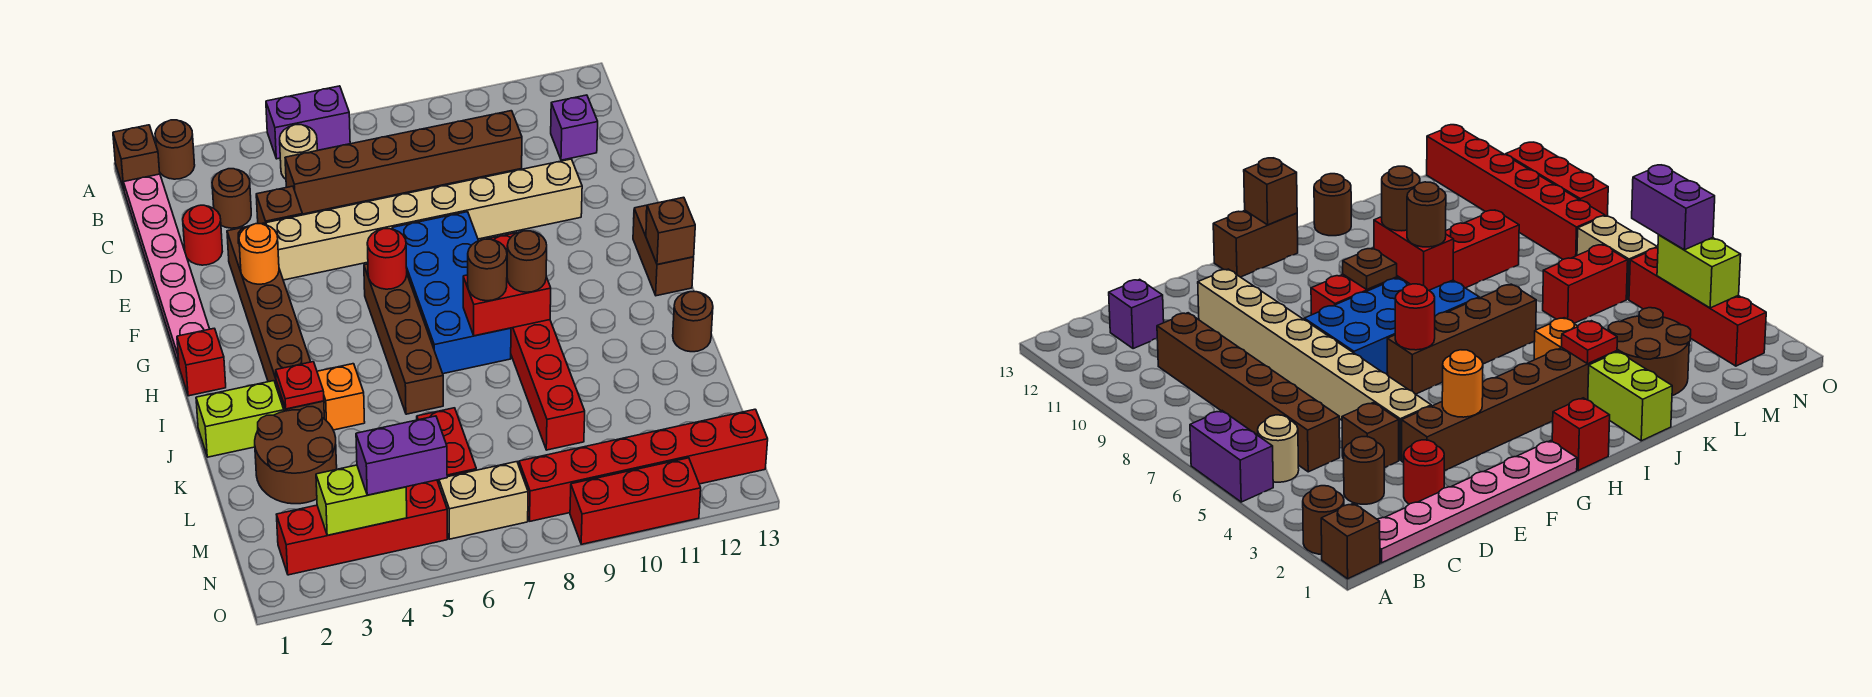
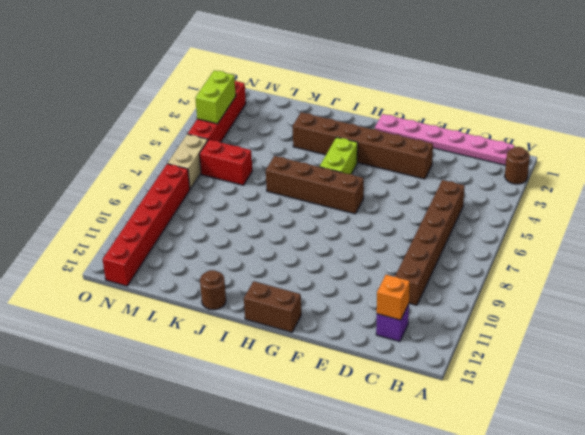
orange brick C12 level 2 -> orange brick J4 level 1
lime brick H4:H5 level 1 -> lime brick J1:J2 level 1
none -> brown brick A1 level 1
none -> purple brick A5:A6 level 1
none -> tan round brick B5 level 1
none -> brown round brick C3 level 1

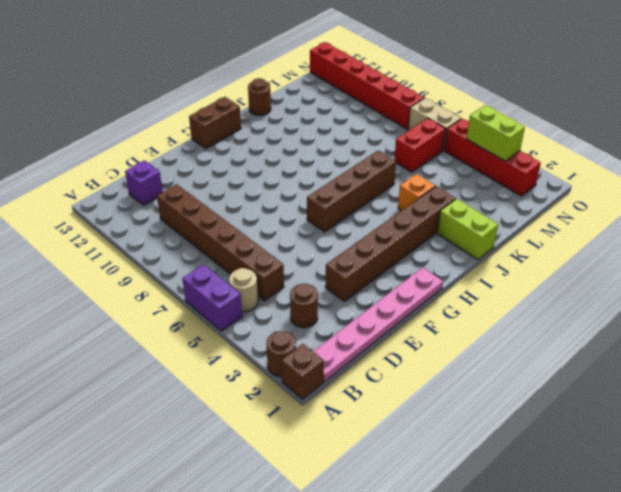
none -> red round brick D2 level 1
none -> brown brick D4 level 1
none -> tan brick E4:E11 level 1
none -> blue brick F7:I8 level 1

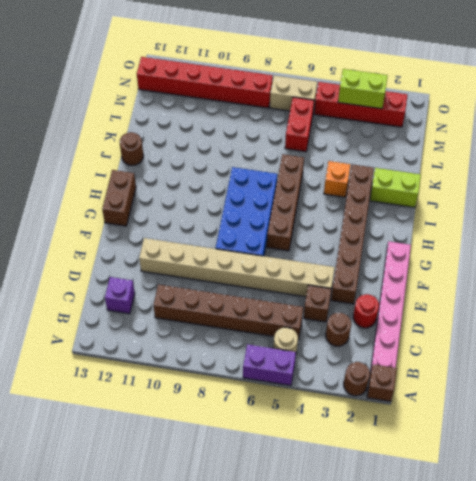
none -> red brick G9:L9 level 1
none -> red brick H1 level 1
none -> brown round brick K2:L3 level 1
none -> red brick O9:O11 level 1

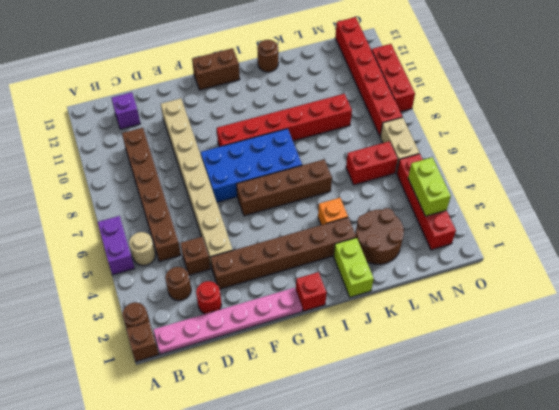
none -> orange round brick F3 level 2
none -> red round brick G6 level 2
none -> brown plate H9 level 2
none -> brown brick H13 level 2

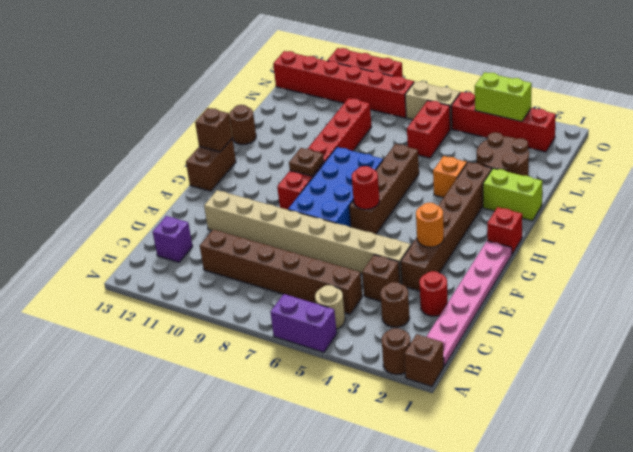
none -> red brick I8:I9 level 2
none -> red plate J3 level 2
none -> brown round brick I8 level 3
none -> brown round brick I9 level 3

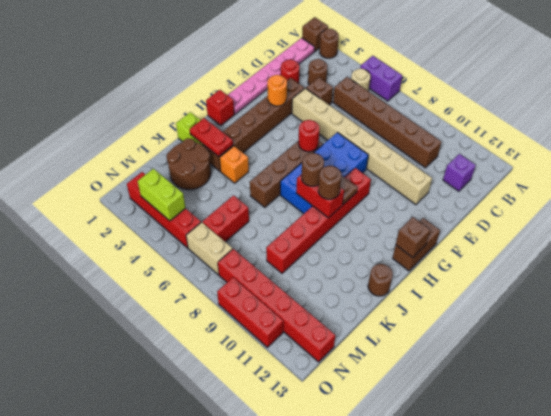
red plate J2:J3 level 2 -> red plate J3 level 2
none -> purple brick N4:N5 level 3

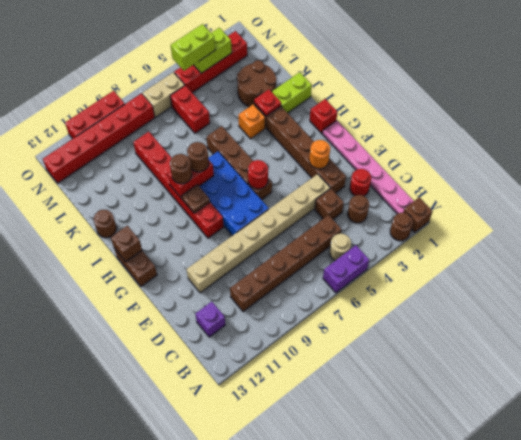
lime brick N4:N5 level 3 -> purple brick N4:N5 level 3

